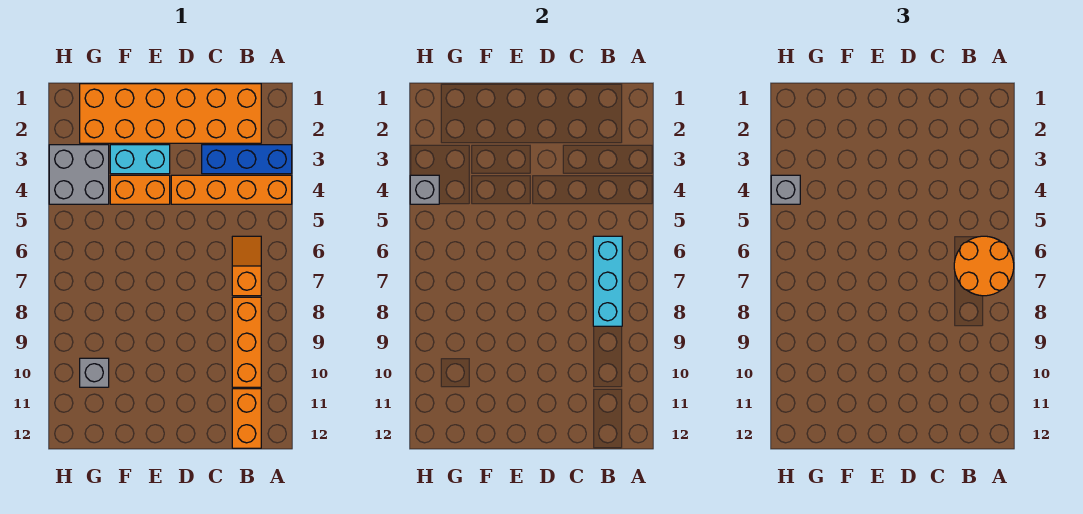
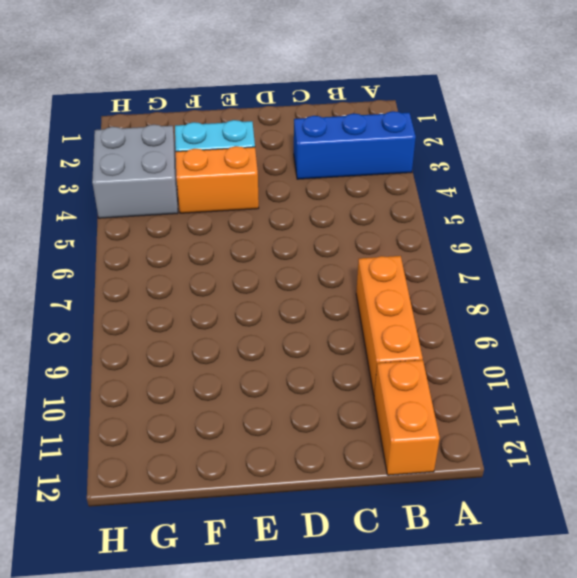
none -> orange brick A4:D4 level 1
none -> orange brick B1:G2 level 1
none -> orange slope B6:B7 level 1 top 7

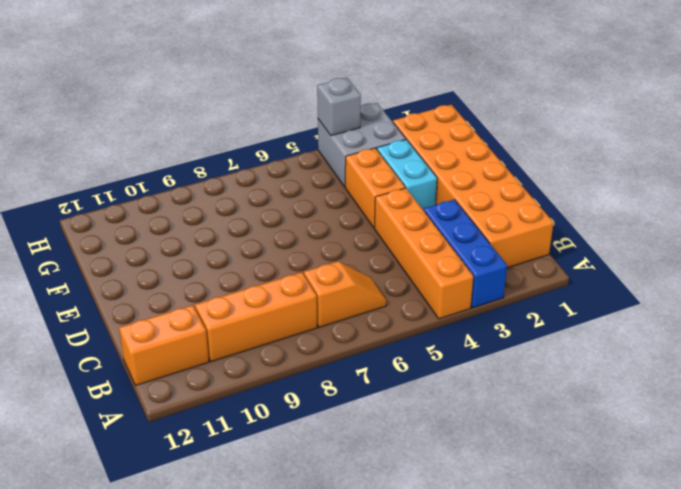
none -> grey brick G10 level 1
none -> cyan brick B6:B8 level 2
none -> orange round brick A6:B7 level 3

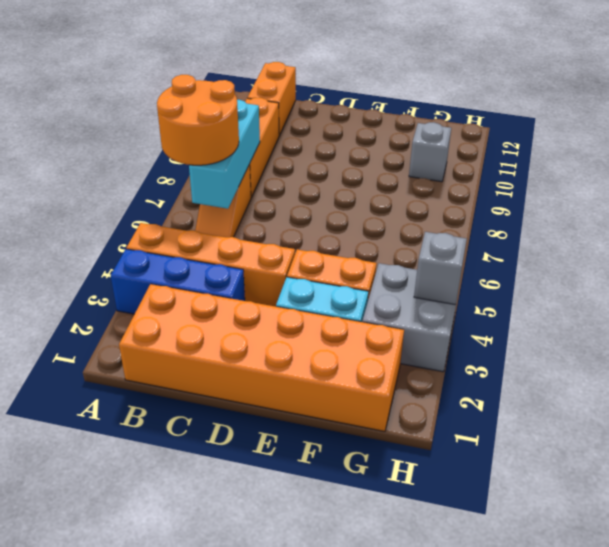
none -> grey brick H4 level 3

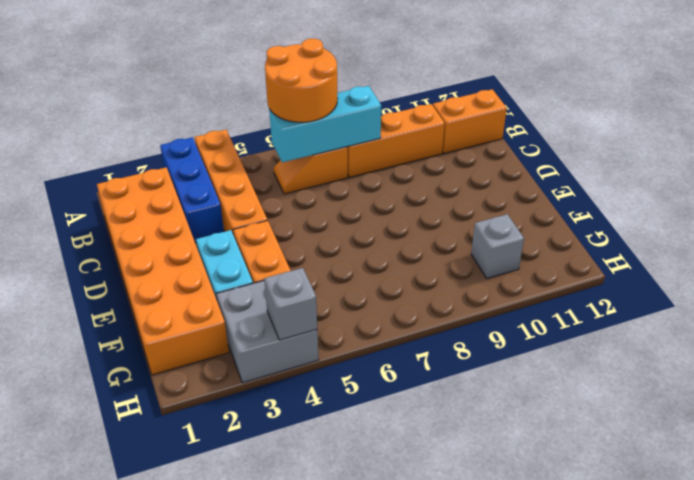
none -> grey brick H4 level 3

